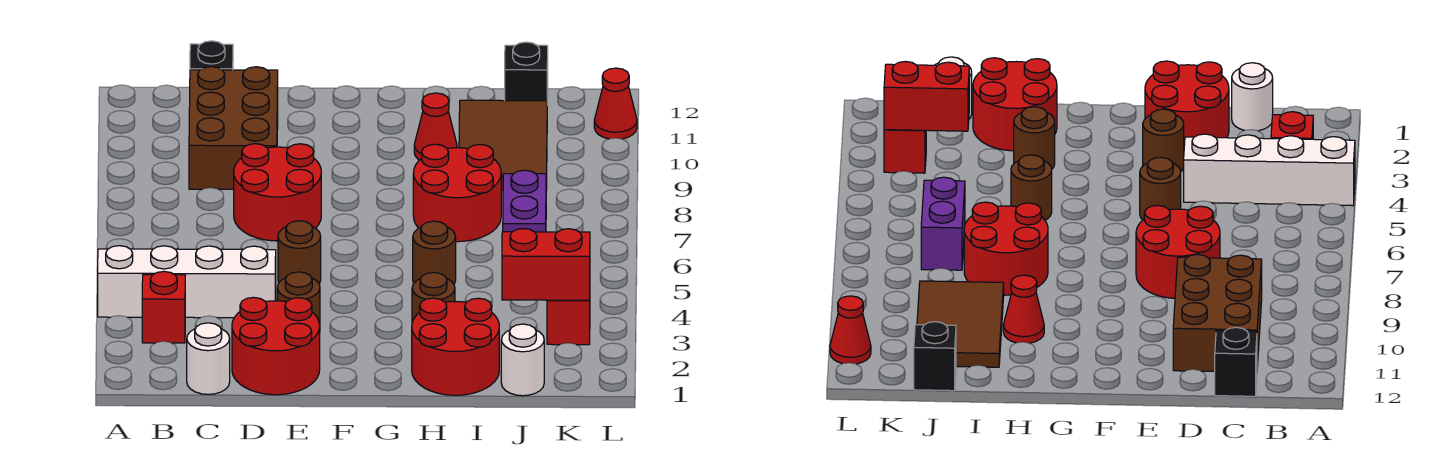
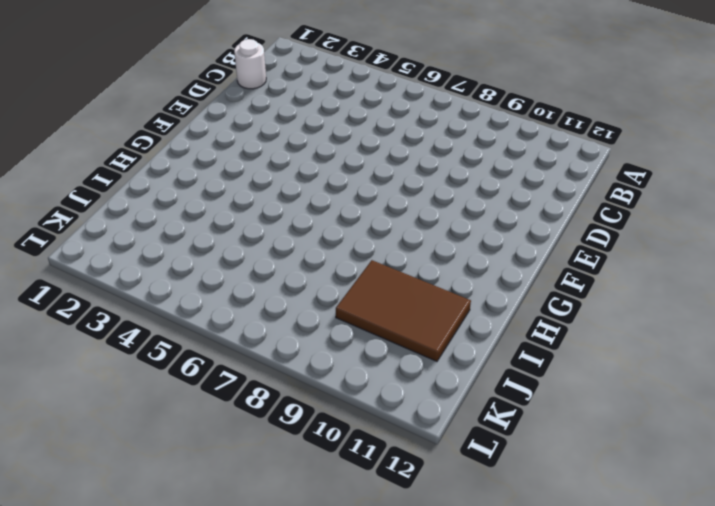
none -> white brick A4:D4 level 1
none -> red brick B3 level 1
none -> brown brick C9:D11 level 1

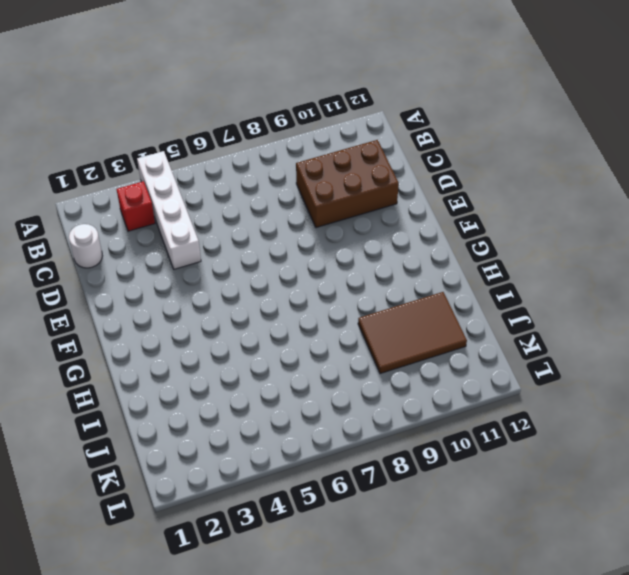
none -> black brick C12 level 1
none -> red round brick D1:E2 level 1
none -> red round brick D7:E8 level 1

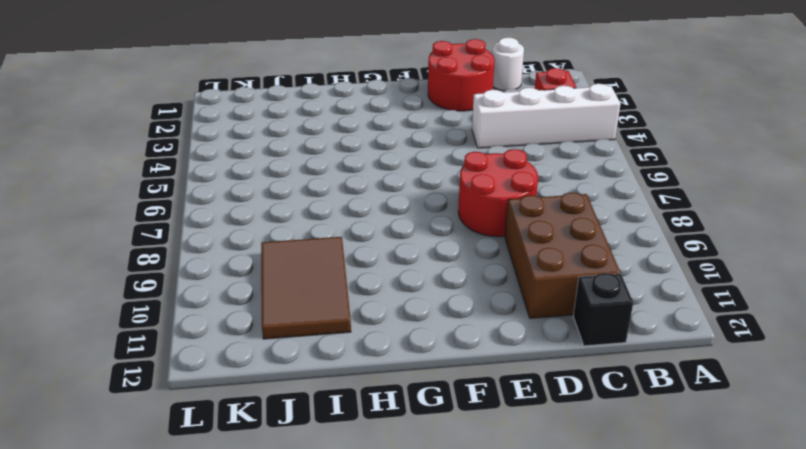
none -> brown round brick E3 level 1
none -> brown round brick E5 level 1
none -> red round brick H1:I2 level 1

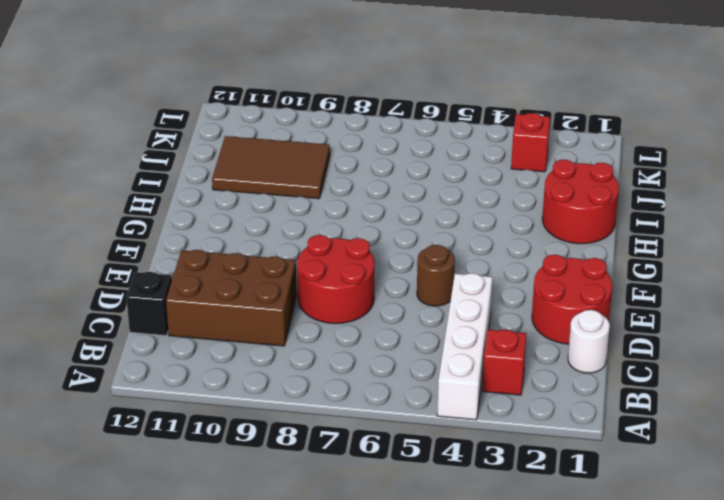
none -> brown round brick E3 level 1
none -> brown round brick H3 level 1
none -> brown round brick H5 level 1

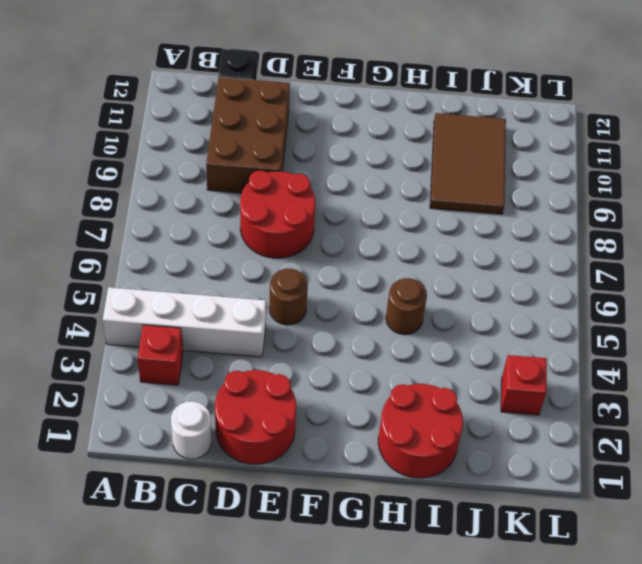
none -> brown round brick E3 level 1
none -> brown round brick H3 level 1
none -> red round brick H7:I8 level 1

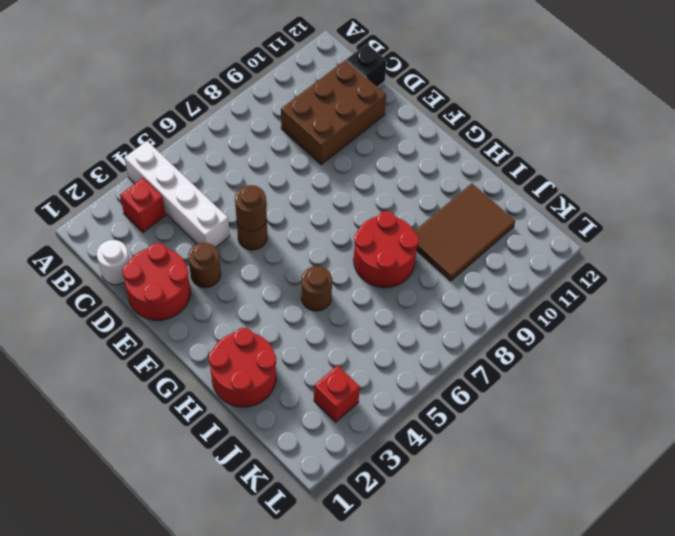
brown round brick E5 level 2 -> brown round brick H3 level 1
none -> red round brick D7:E8 level 1
none -> red cone H10 level 1
none -> white round brick J1 level 1

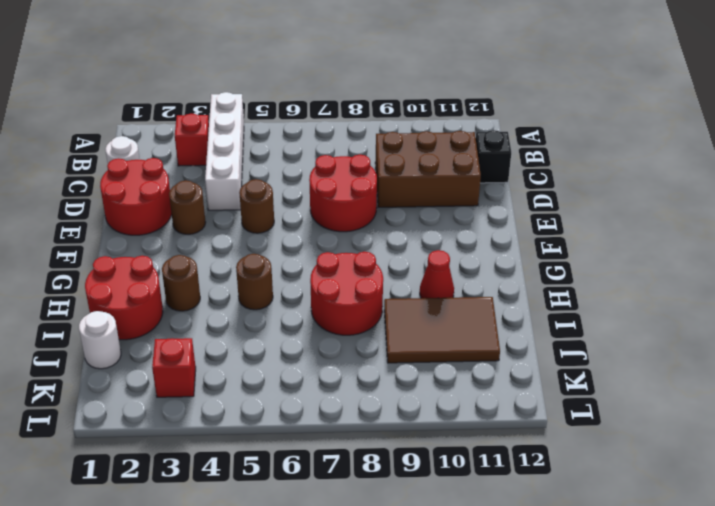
none -> purple brick J6:J7 level 1
none -> black brick J12 level 1
none -> red cone L11 level 1

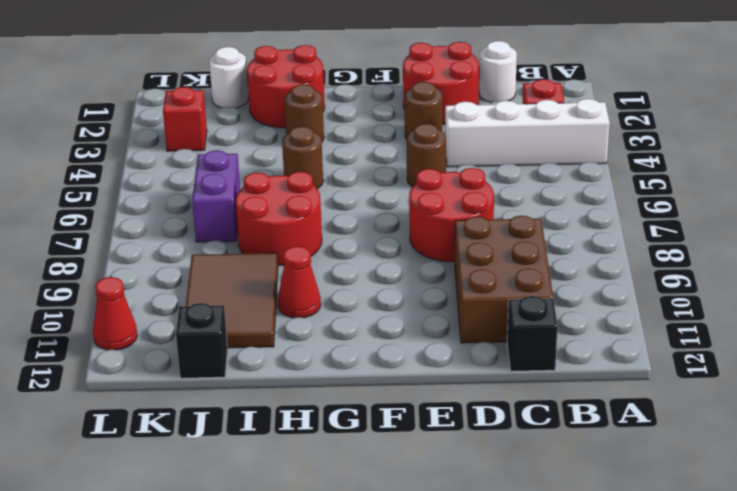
none -> red brick J3:K3 level 2

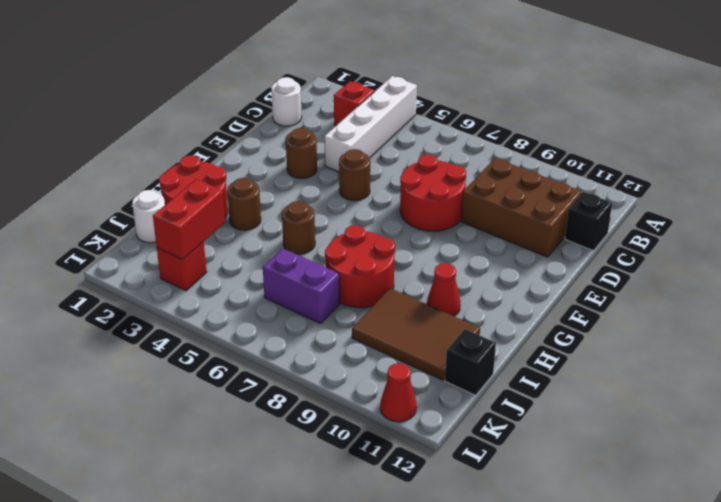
none -> red round brick D1:E2 level 1

